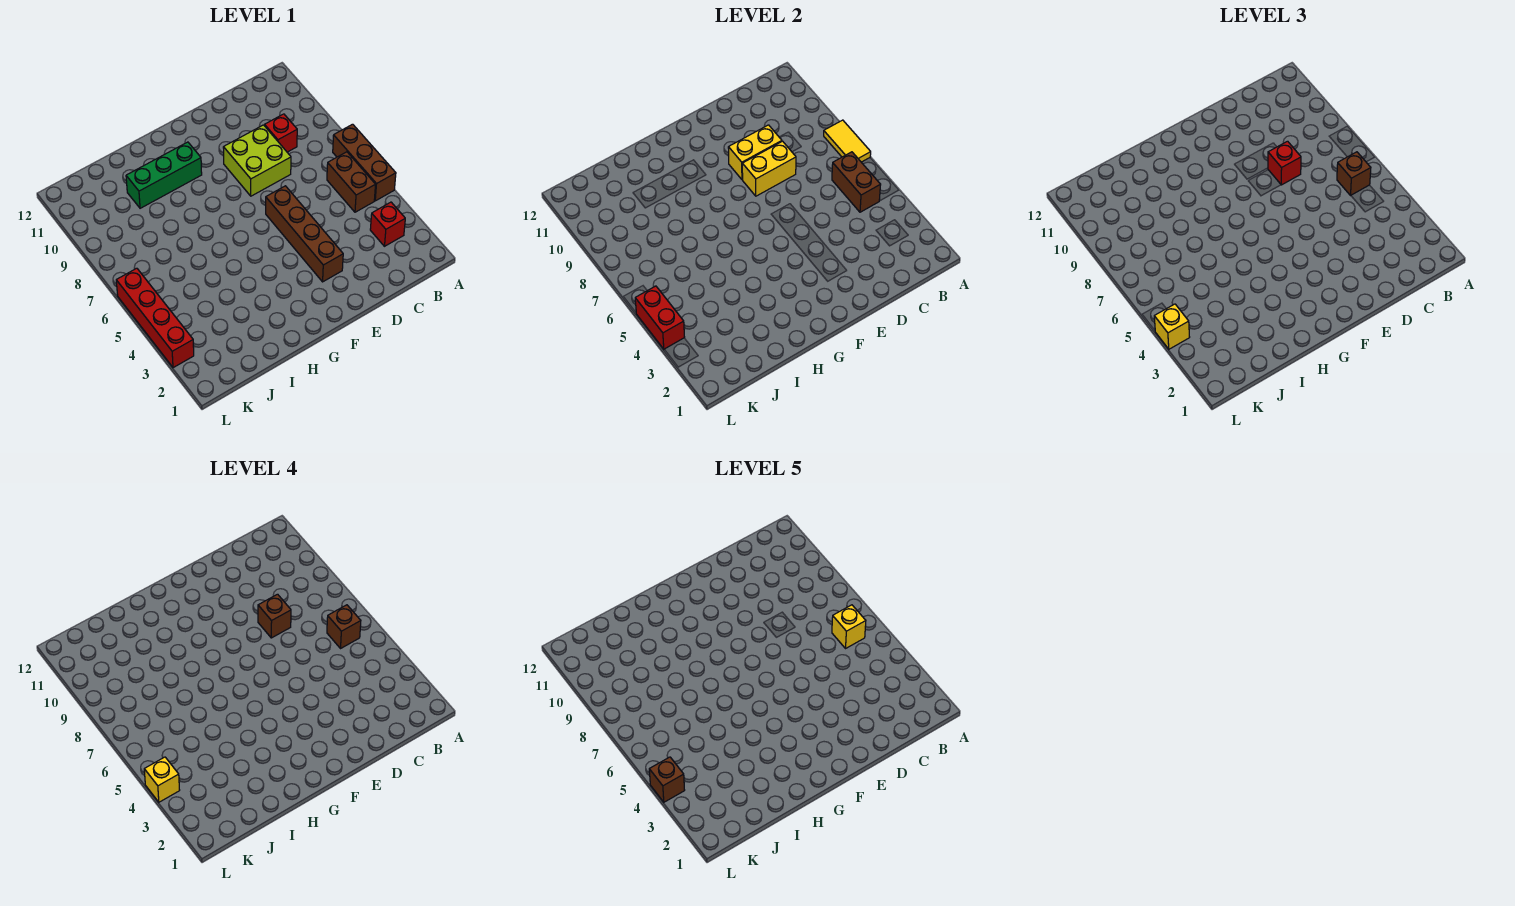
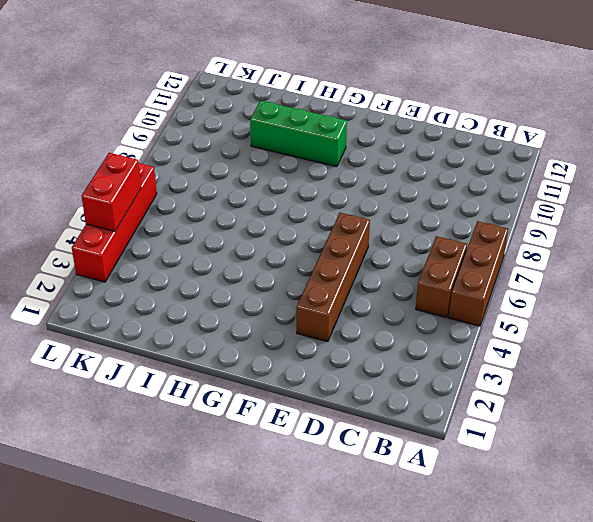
none -> red brick B3 level 1
none -> red brick C9 level 1
none -> lime brick D8:E9 level 1

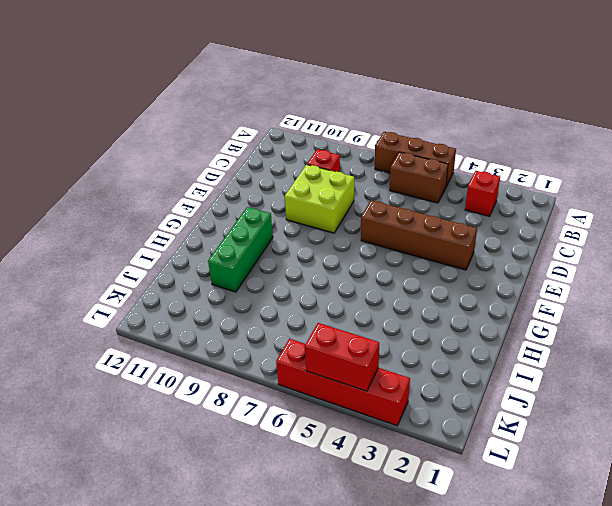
none -> yellow tile A7:A8 level 2
none -> brown brick B5:B6 level 2
none -> yellow brick D8:E8 level 2

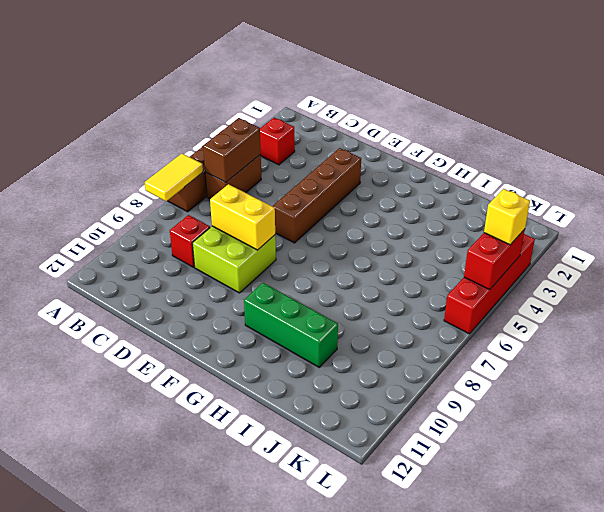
none -> yellow brick D9:E9 level 2
none -> brown brick B6 level 3
none -> red brick D8 level 3

